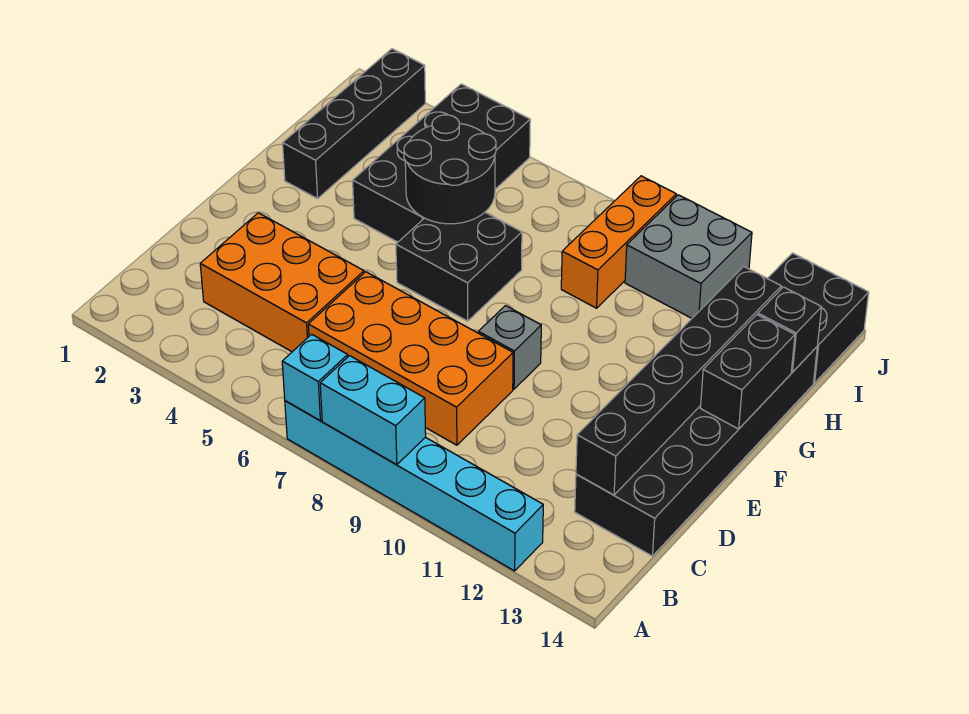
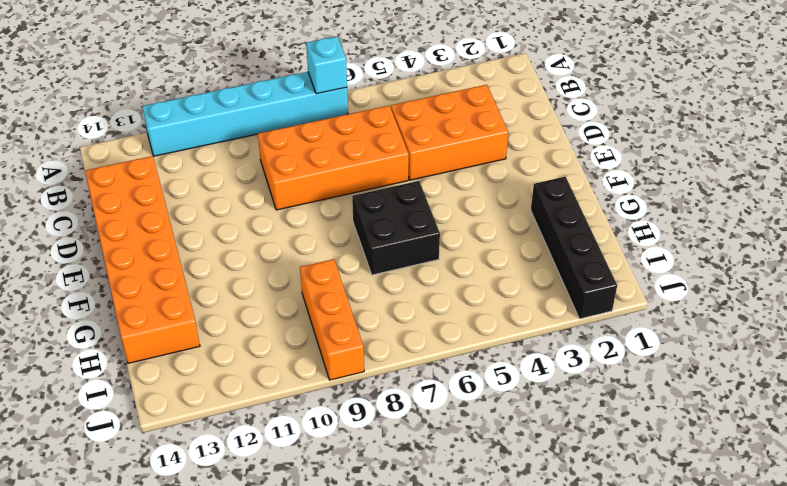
orange brick C13:H14 level 1 -> black brick C13:H14 level 1
none -> grey brick E9 level 1
none -> black brick G4:J5 level 1
none -> grey brick I10:J11 level 1

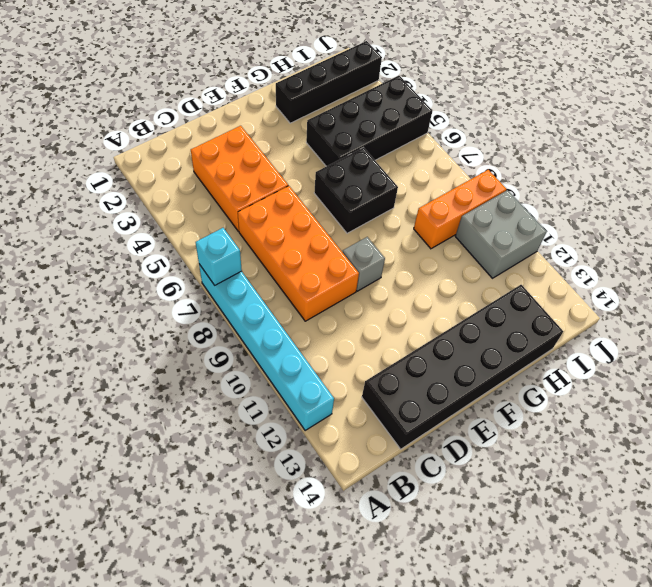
none -> black brick I13:J14 level 1
none -> cyan brick A8:A9 level 2
none -> black brick C13:H13 level 2

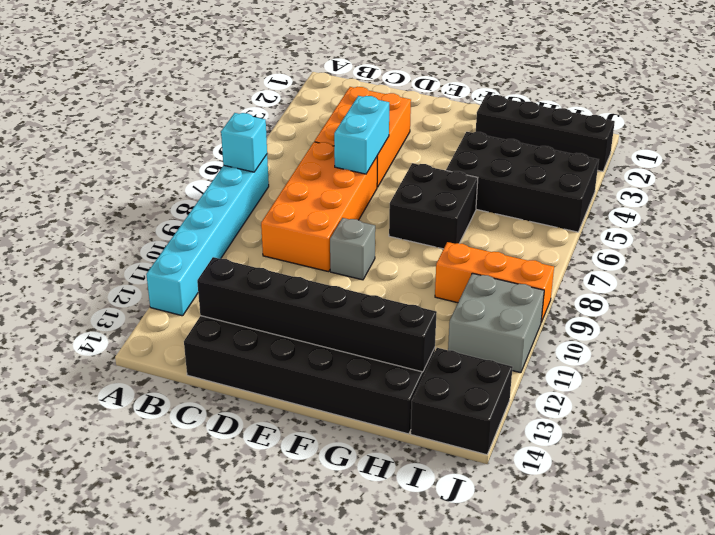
cyan brick D5:D6 level 2 -> cyan brick A8:A9 level 2
none -> black brick F14:G14 level 2
none -> black round brick G5:H6 level 2
none -> black brick H14 level 2

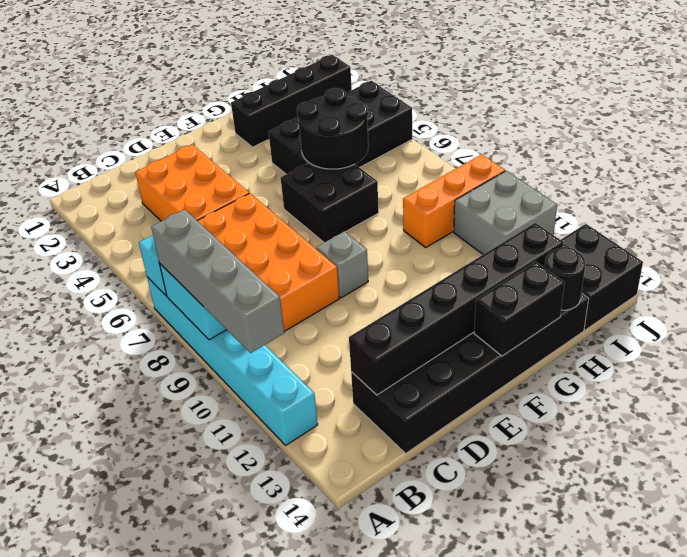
grey brick A8:A11 level 3 -> none
black round brick H14 level 2 -> black brick H14 level 2

